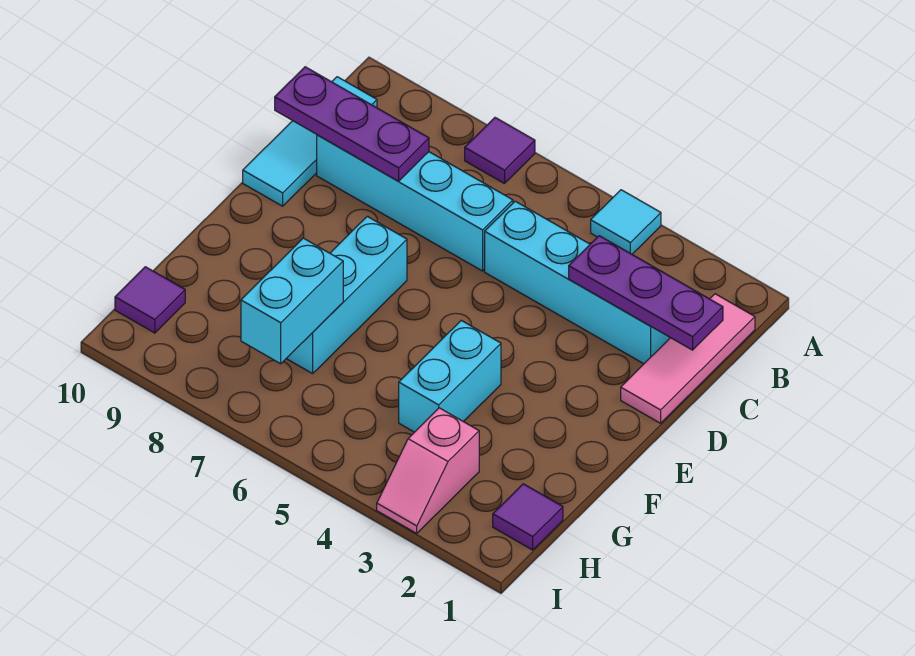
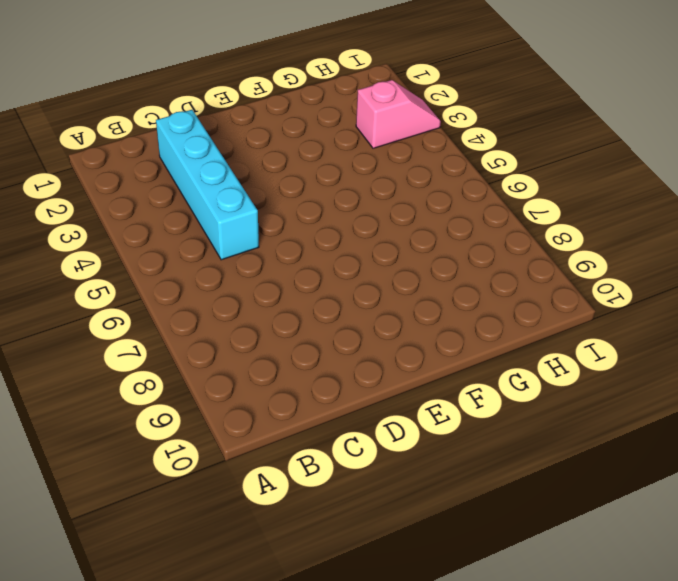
none -> cyan tile A4 level 1
none -> purple tile A7 level 1
none -> pink tile B1:D1 level 1

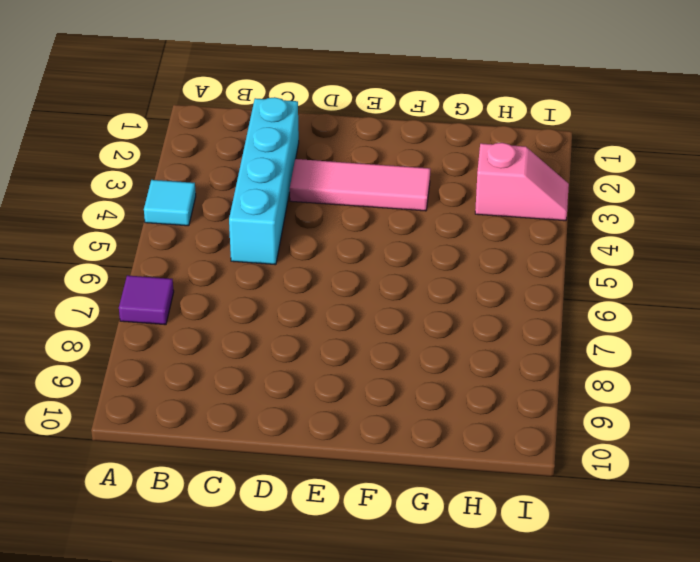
pink tile D3:F3 level 1 -> pink tile B1:D1 level 1
none -> cyan tile B10:D10 level 1
none -> cyan brick C6:C9 level 1
none -> cyan brick E7:G7 level 1

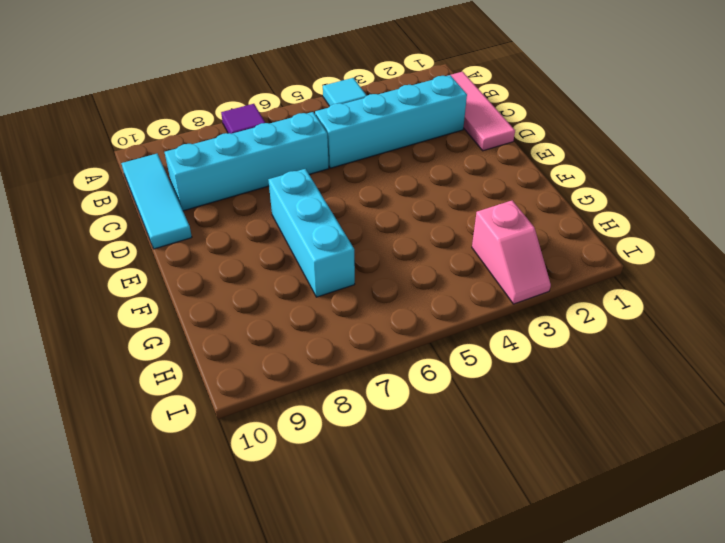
none -> cyan brick F4:G4 level 1
none -> purple tile H1 level 1
none -> purple tile H10 level 1

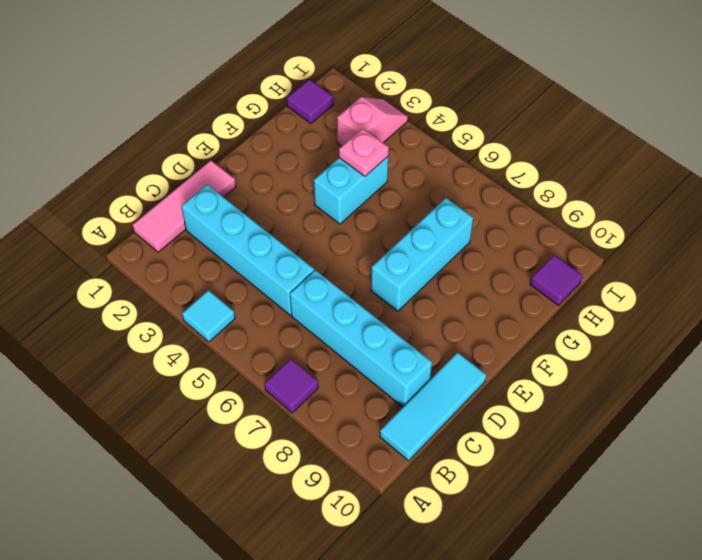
pink plate G4 level 2 -> none
none -> purple plate C1:C3 level 2
none -> purple plate C8:C10 level 2
none -> cyan brick G7:H7 level 2

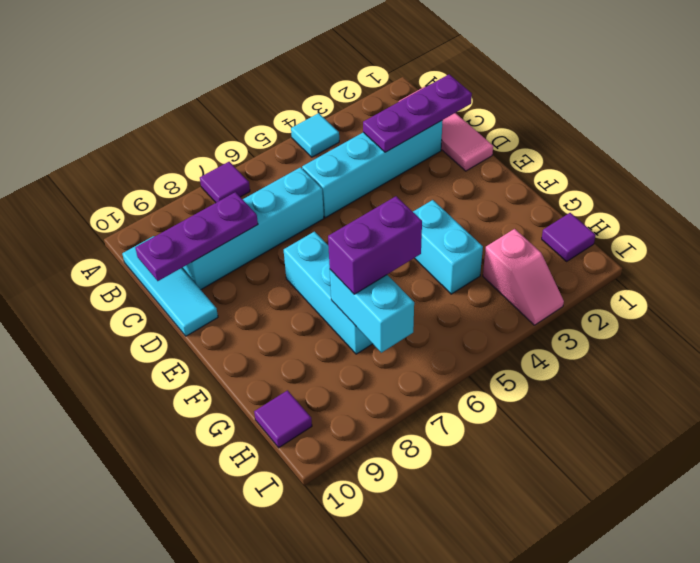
purple brick G6:G7 level 3 -> none

